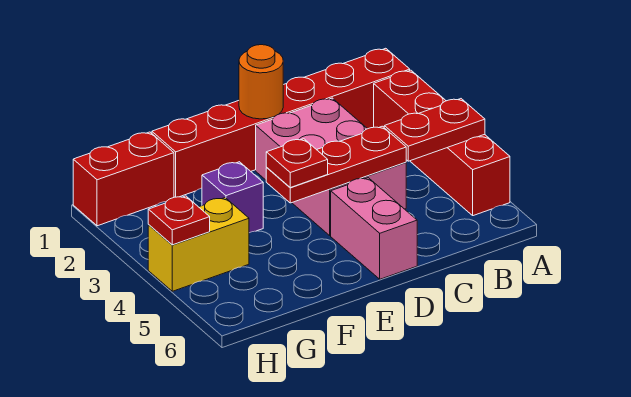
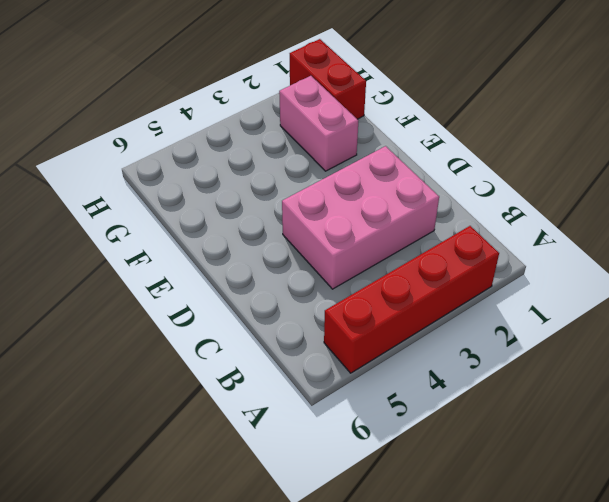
pink brick F2:G2 level 1 -> pink brick D5:D6 level 1
none -> red brick A1:F1 level 1
none -> purple brick F3 level 1
none -> yellow brick G4:H4 level 1

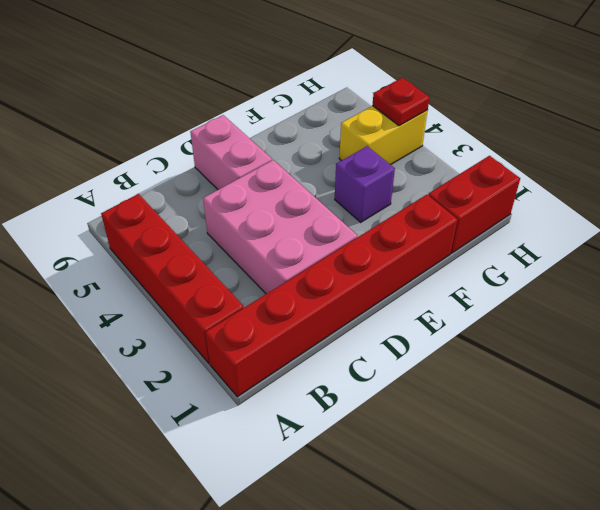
none -> red plate A4:B4 level 2
none -> red plate C4:E4 level 2
none -> orange round brick D1 level 2

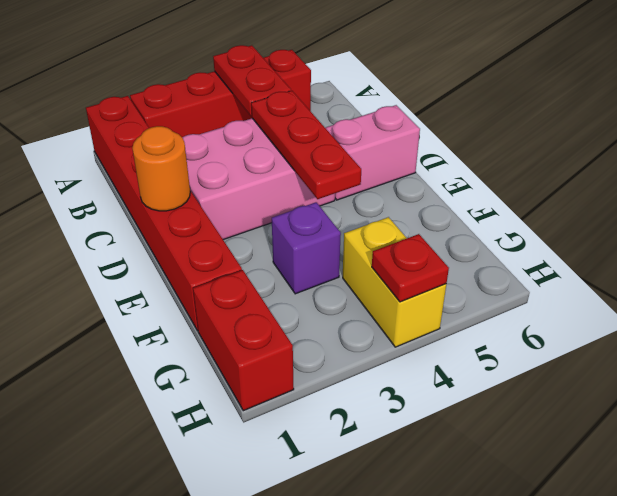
none -> red plate E4 level 3

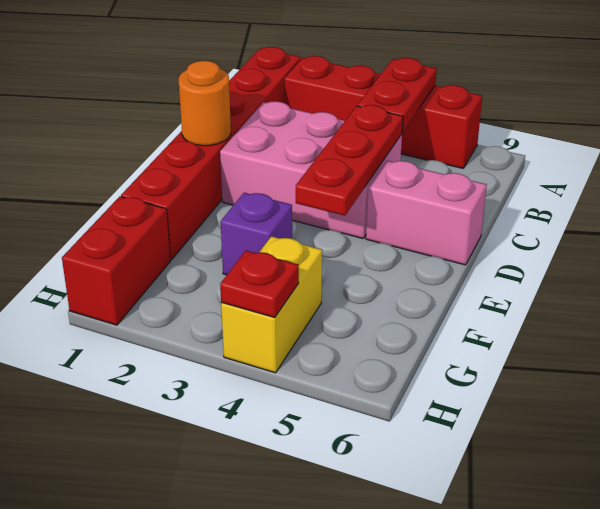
none -> red plate E4 level 3

